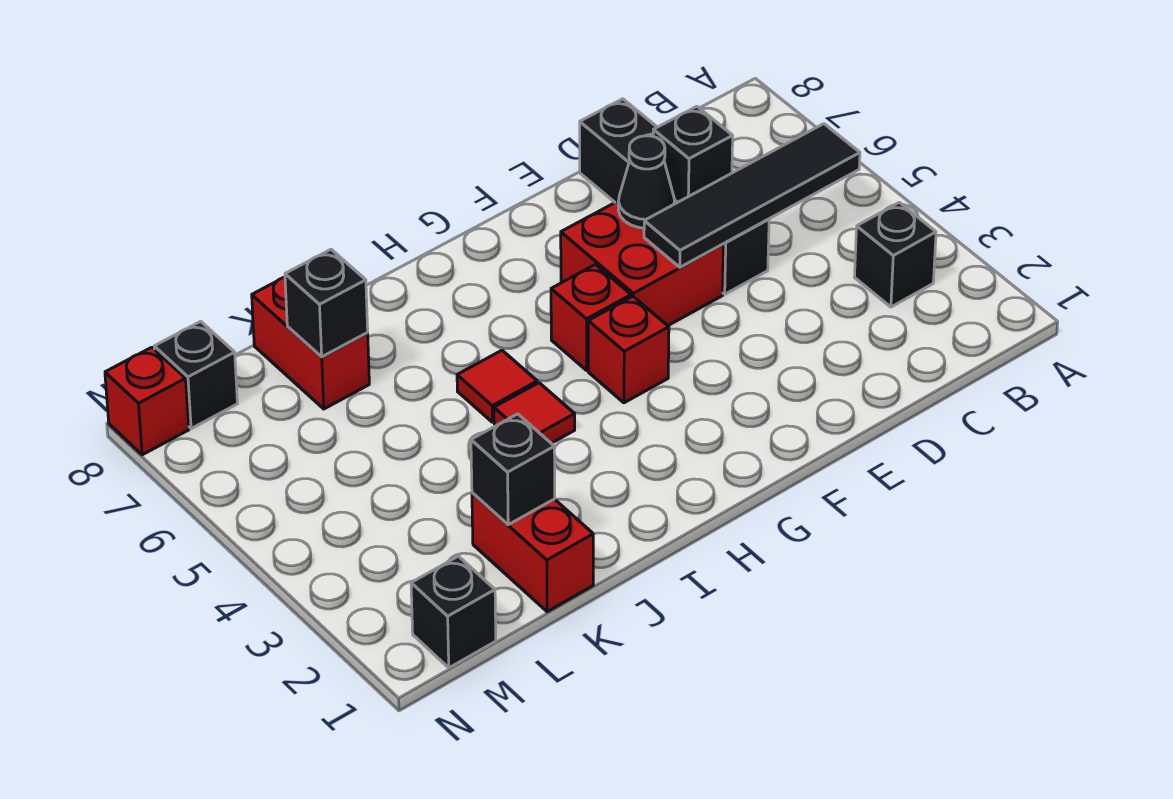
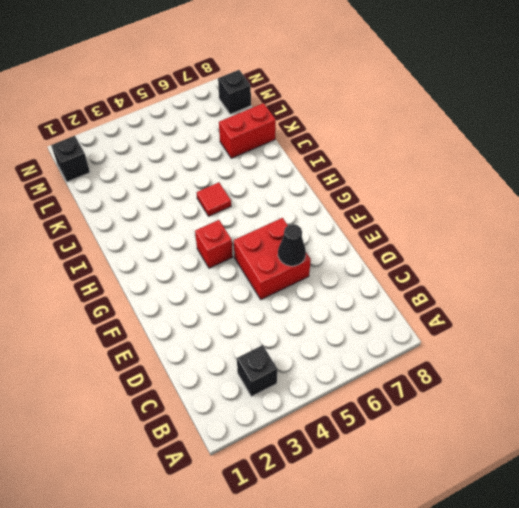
none -> black brick D5:D8 level 1
none -> red brick G5 level 1
none -> red tile I4 level 1

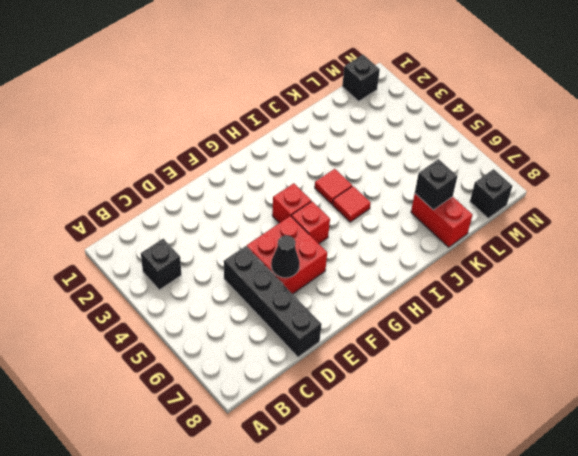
none -> red brick K1:K2 level 1
none -> red brick N8 level 1
none -> black tile B5:E5 level 2

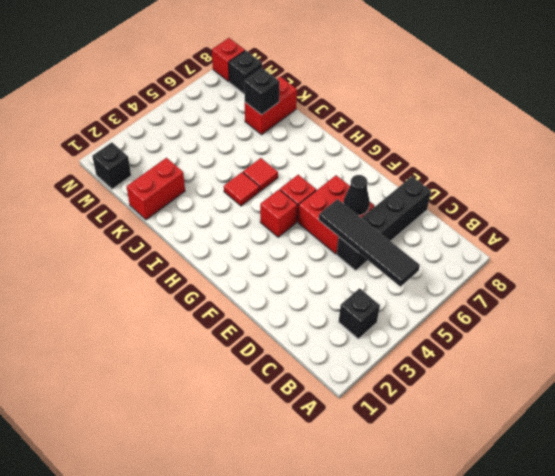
none -> black brick D6 level 2
none -> black brick K2 level 2

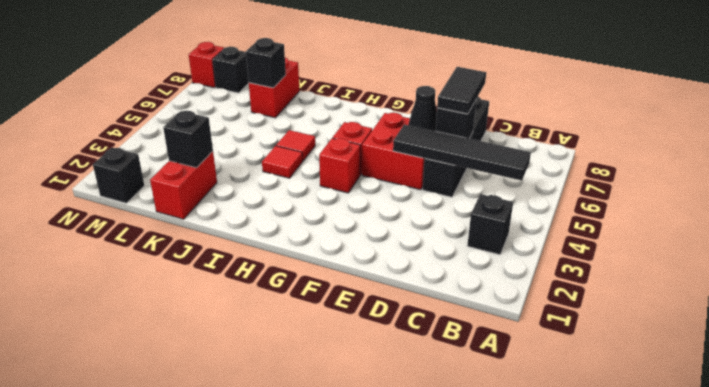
black tile D6:D7 level 3 -> none

